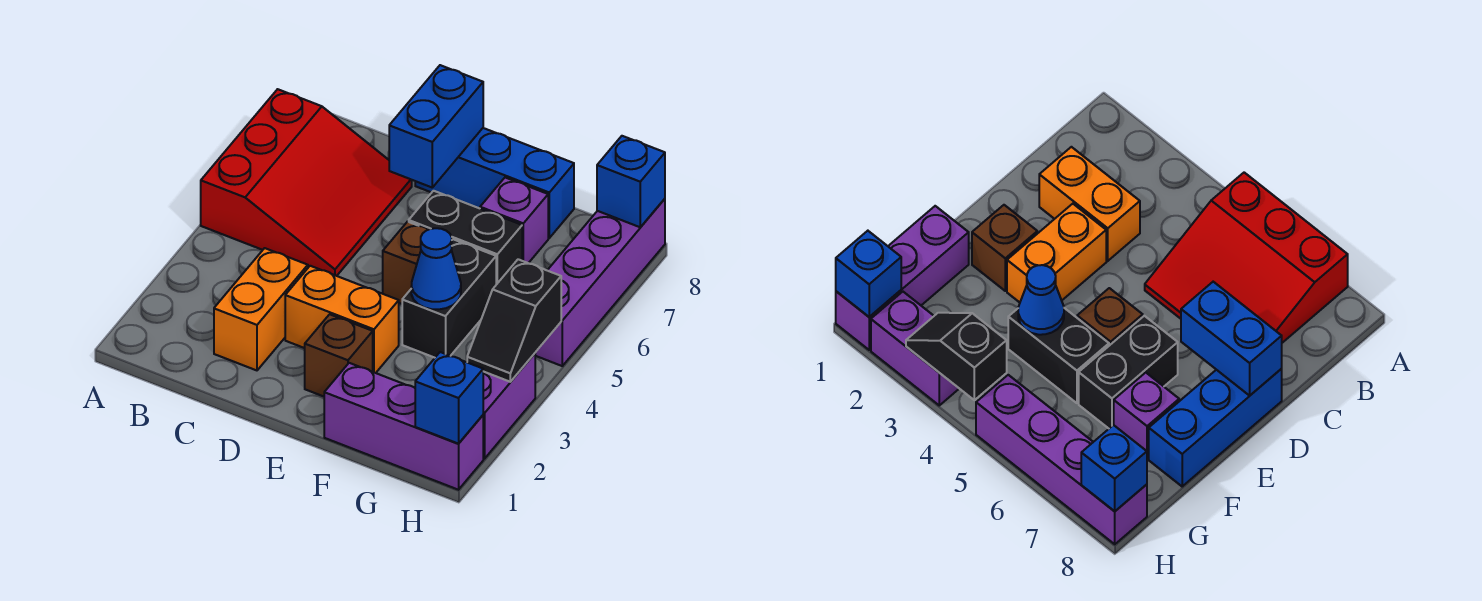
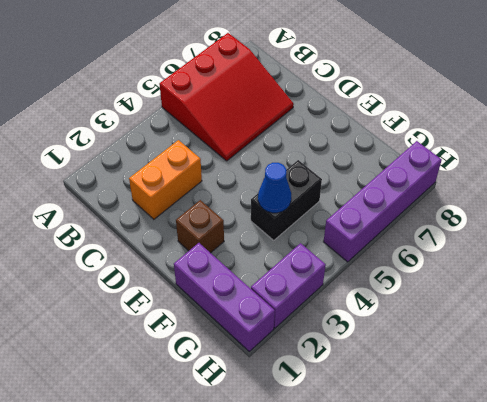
none -> orange brick D3:E3 level 1
none -> blue brick D8:F8 level 1
none -> brown brick E5 level 1

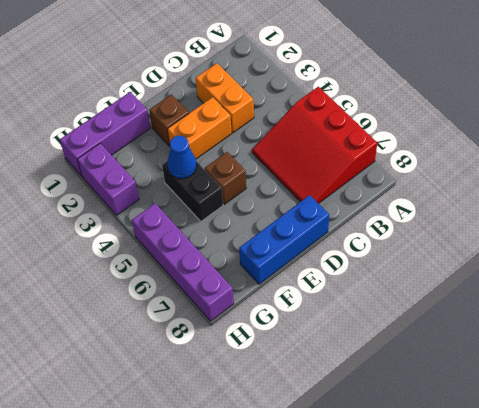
none -> black brick E6:F6 level 1
none -> purple brick F7 level 1
none -> blue brick D7:D8 level 2

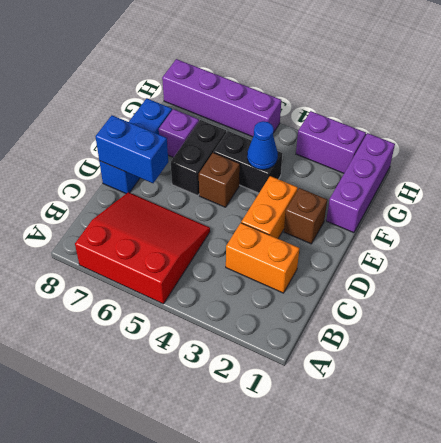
none -> blue brick H1 level 2
none -> black slope H3:H4 level 2 top 4
none -> blue brick H8 level 2

